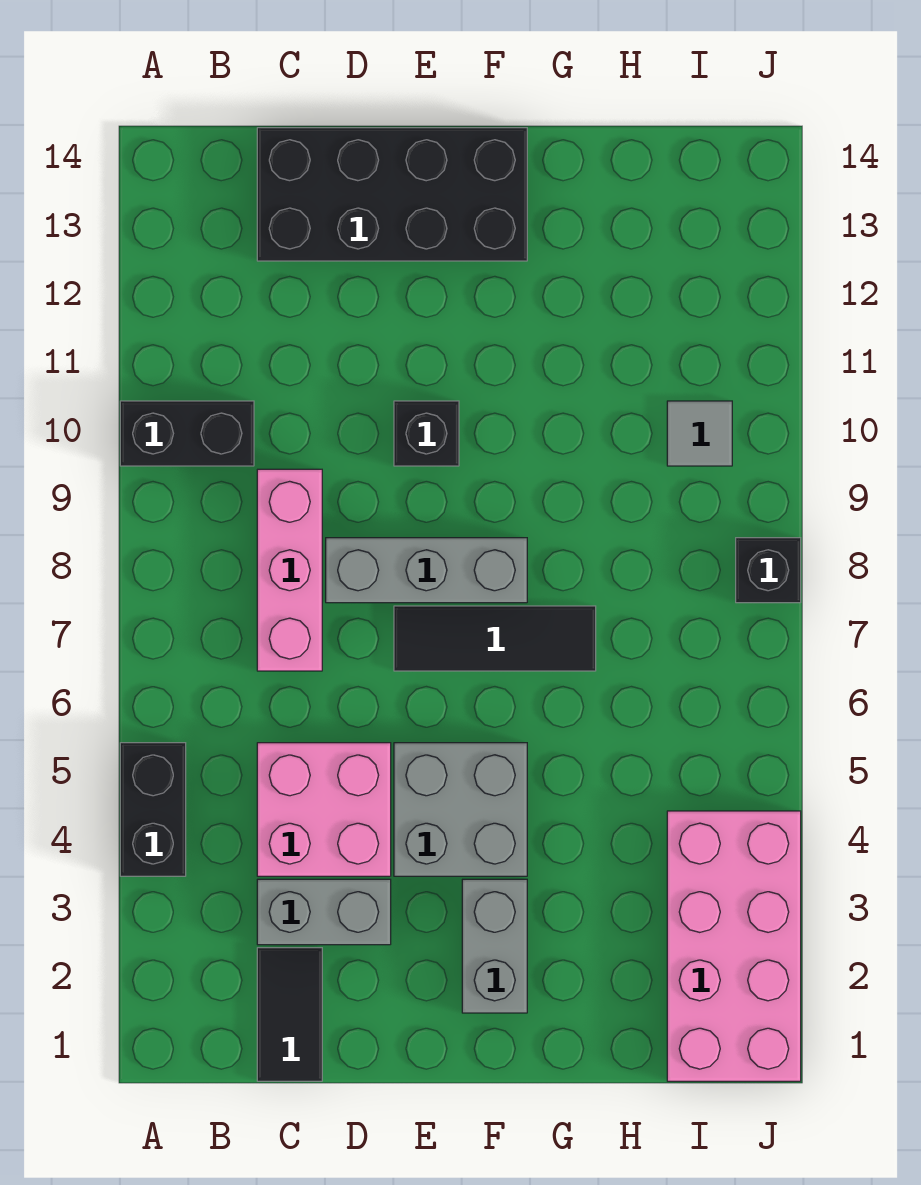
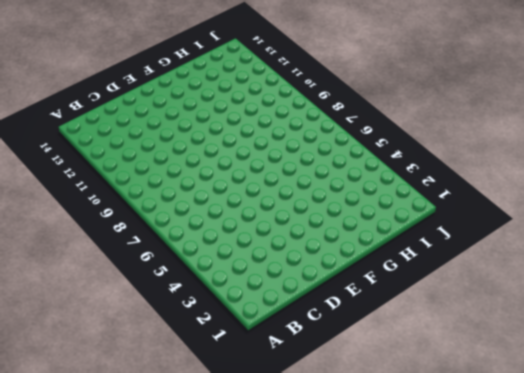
none -> black brick A4:A5 level 1
none -> black brick A10:B10 level 1
none -> black tile C1:C2 level 1

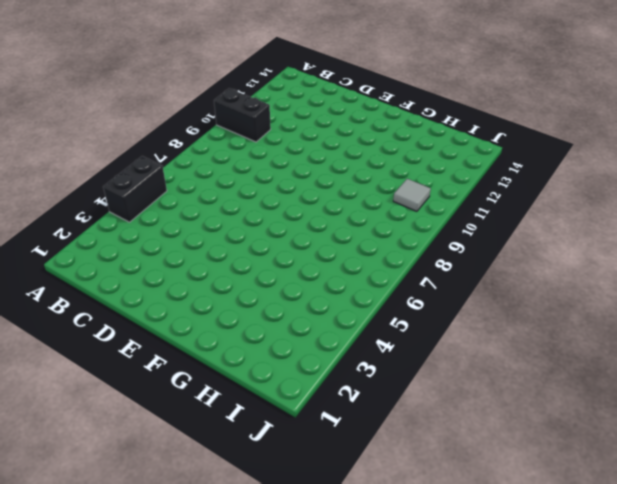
none -> black tile C1:C2 level 1
none -> grey brick C3:D3 level 1
none -> pink brick C4:D5 level 1

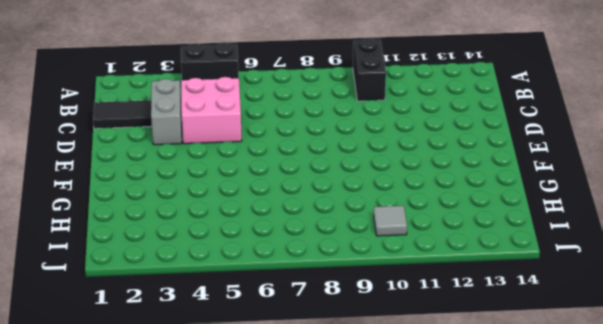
none -> pink brick C7:C9 level 1
none -> black brick C13:F14 level 1
none -> grey brick D8:F8 level 1

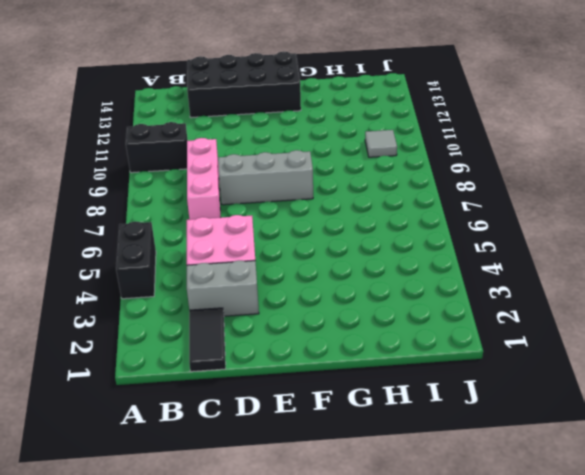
none -> grey brick E4:F5 level 1
none -> black tile E7:G7 level 1
none -> black brick E10 level 1

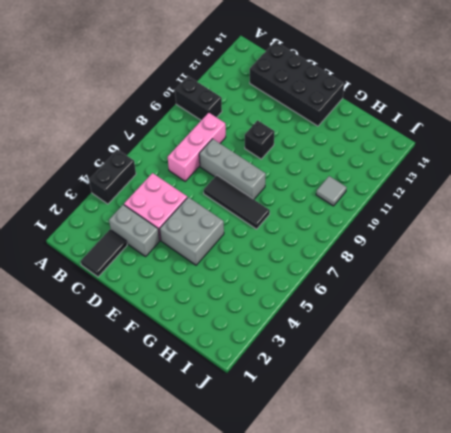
none -> grey brick F2:F3 level 1
none -> pink brick I1:J4 level 1
none -> black brick J8 level 1

